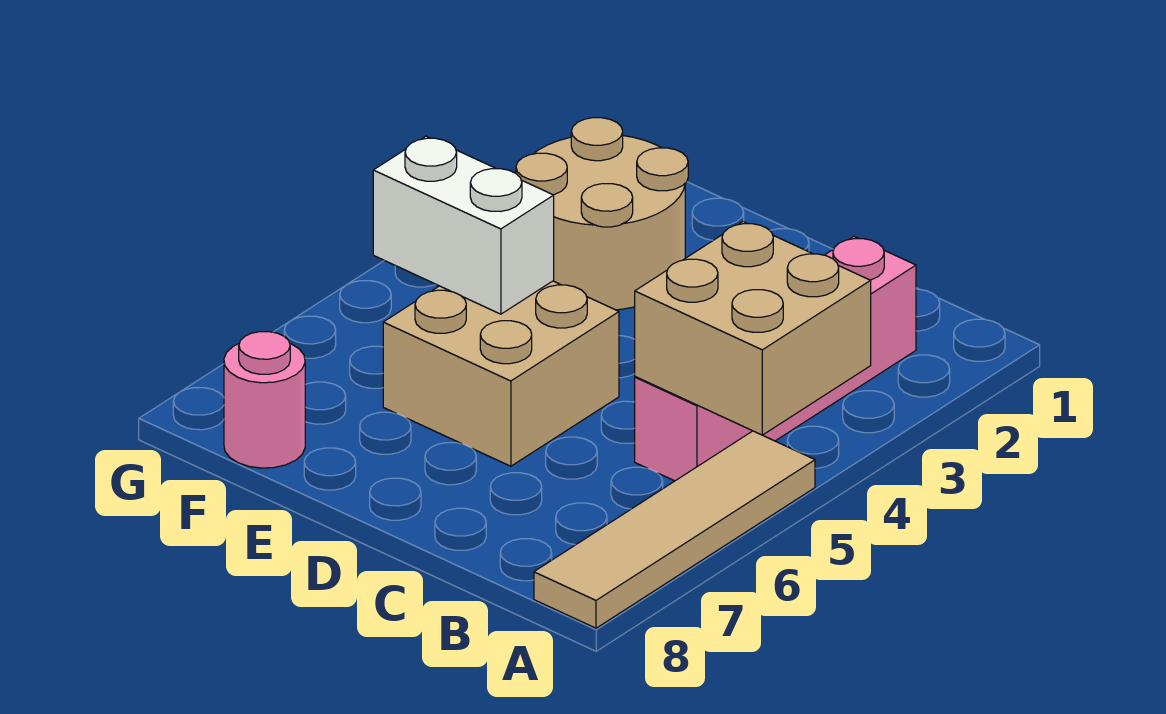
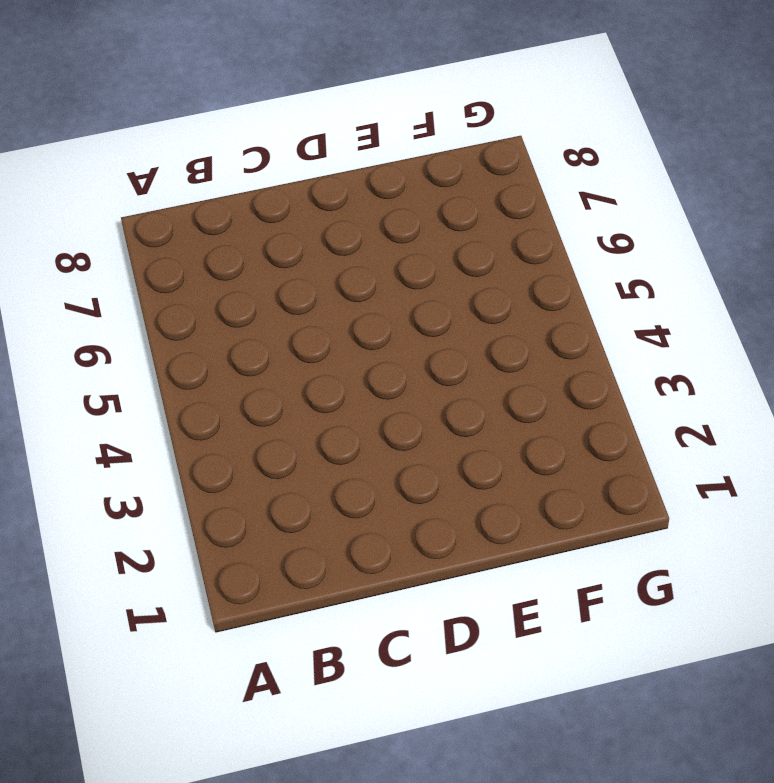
none -> tan tile A5:A8 level 1
none -> pink brick B2:B5 level 1

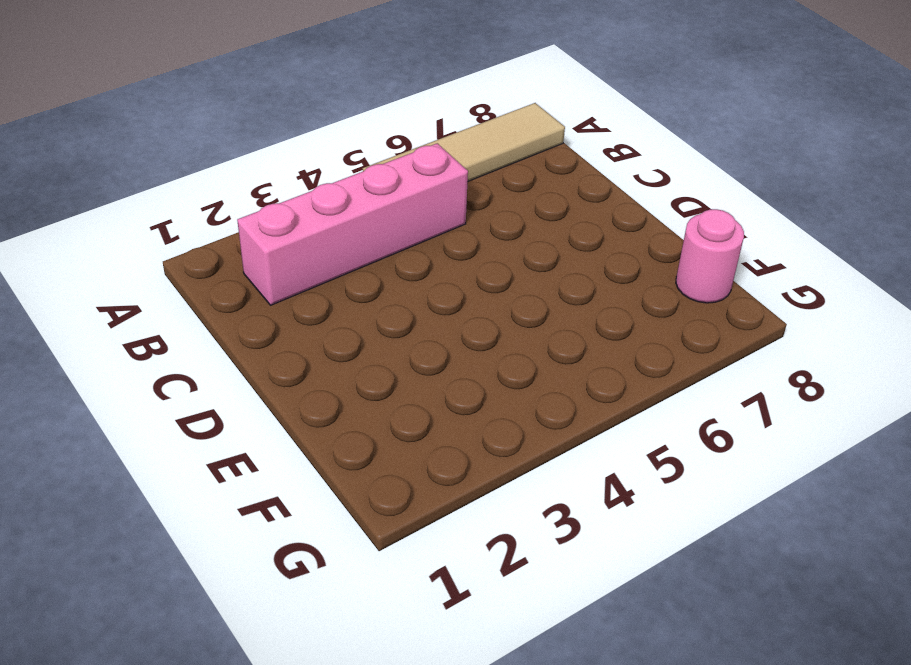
none -> tan brick D5:E6 level 1
none -> tan round brick E2:F3 level 1

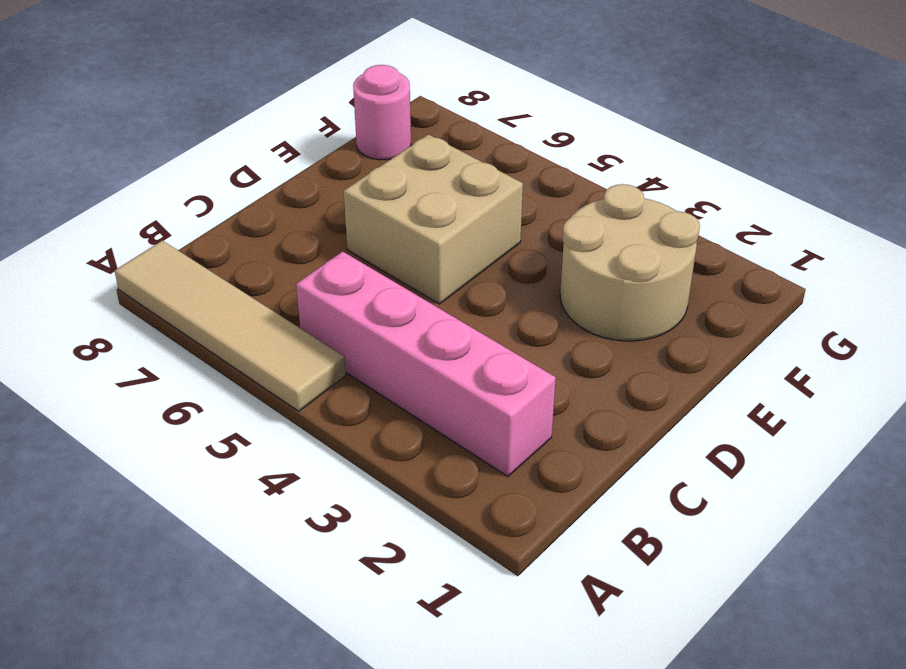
none -> tan brick A4:B5 level 2
none -> white brick E5:F5 level 2

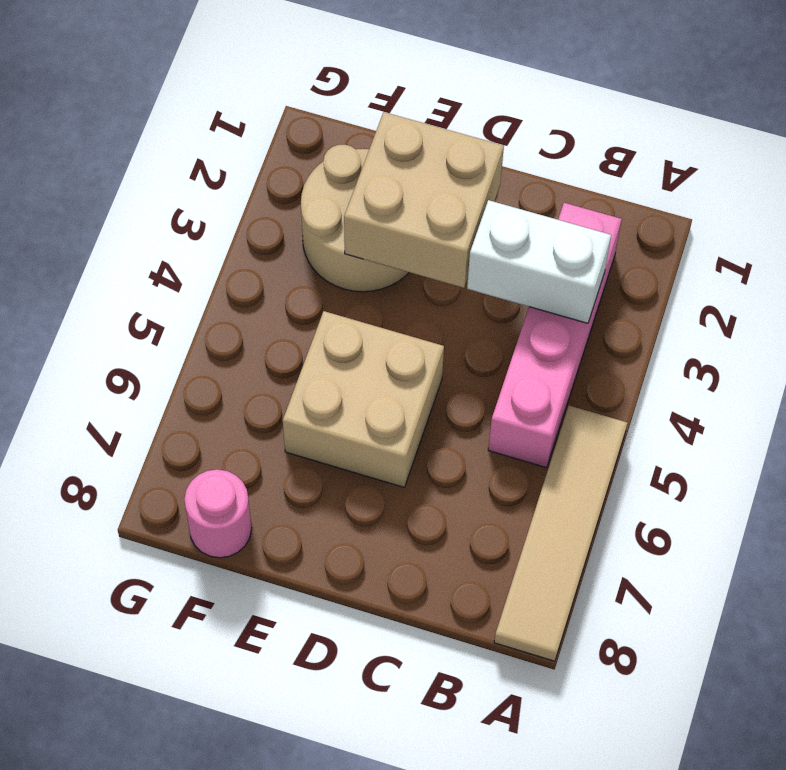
white brick B3:C3 level 2 -> white brick E5:F5 level 2
tan brick D2:E3 level 2 -> tan brick A4:B5 level 2

